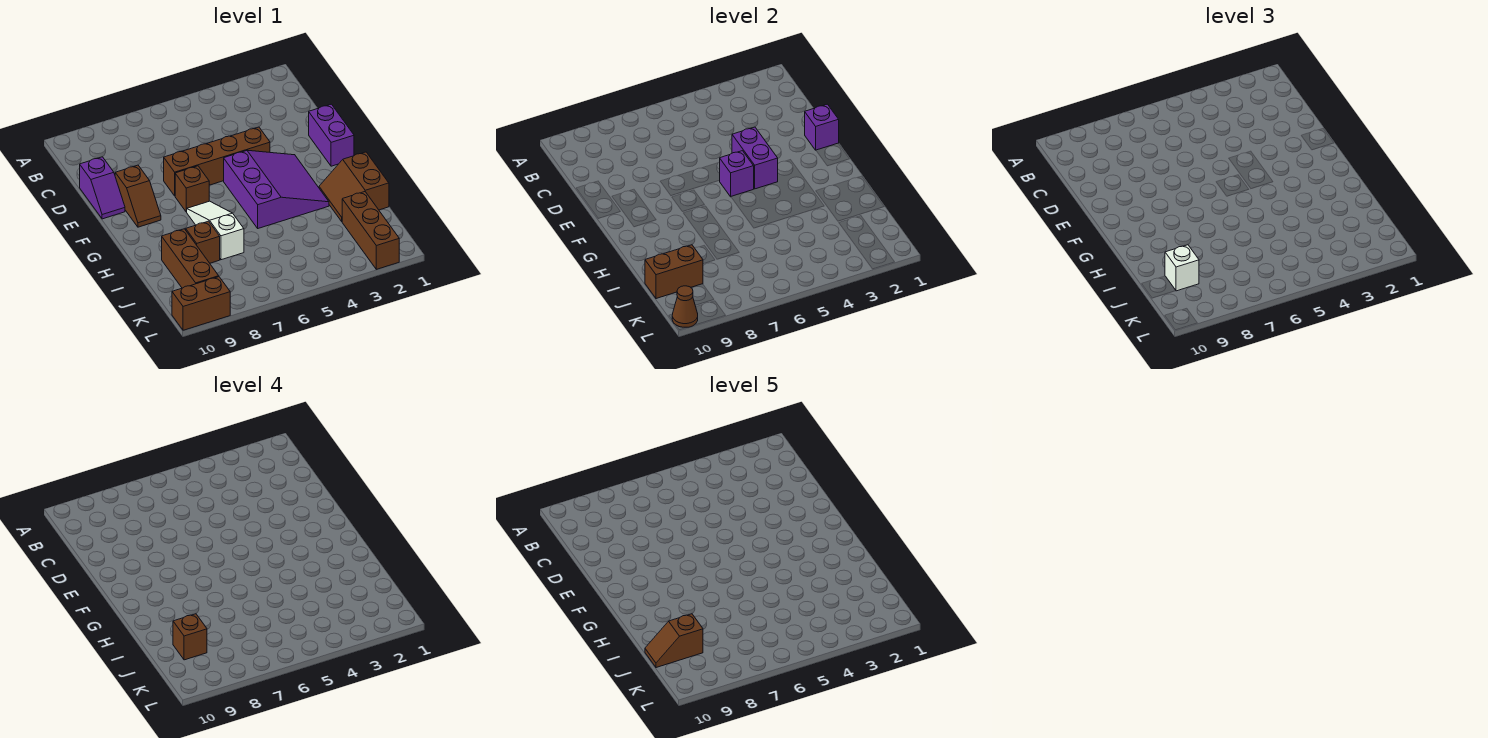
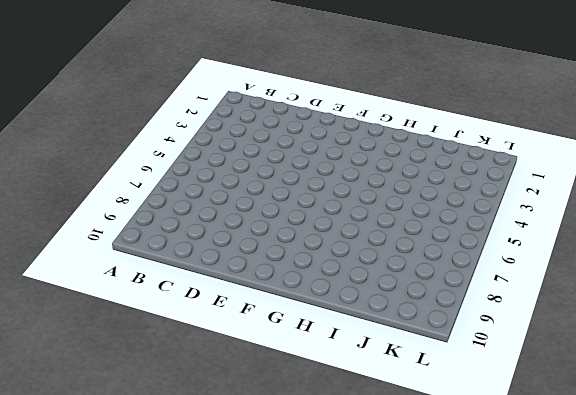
none -> purple slope D10:E10 level 1 top D
none -> purple brick E1:F1 level 1
none -> brown brick E4:E7 level 1

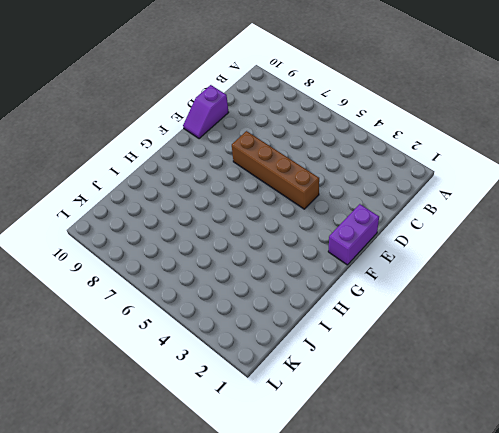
none -> brown slope E9:F9 level 1 top E
none -> purple slope F3:H5 level 1 top 5
none -> brown brick F7 level 1

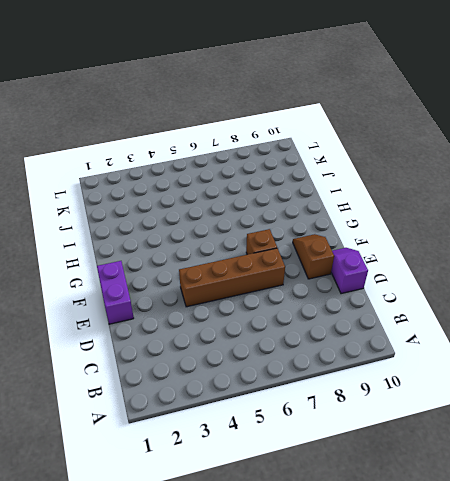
none -> purple slope F3:H5 level 1 top 5
none -> white slope G7:I7 level 1 top I
none -> brown slope H1:I2 level 1 top 1

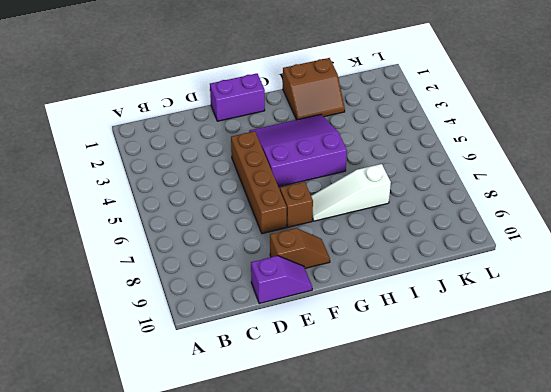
none -> brown brick I8 level 1
none -> brown brick I9:K9 level 1
none -> brown brick J2:L2 level 1

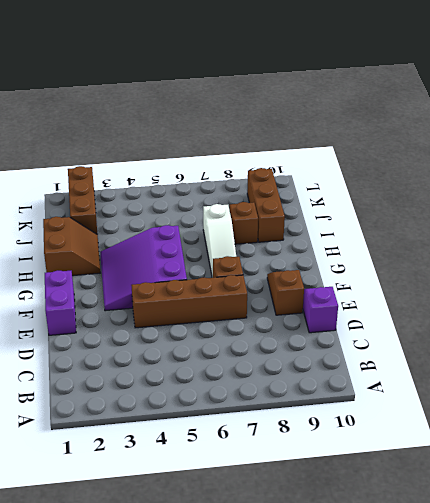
none -> brown brick L9:L10 level 1
none -> purple brick E1 level 2
none -> purple brick E4:F4 level 2

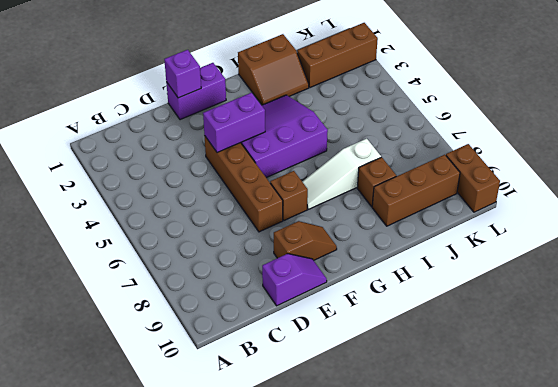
none -> purple brick F5 level 2
none -> brown brick J9:J10 level 2
none -> brown cone L10 level 2

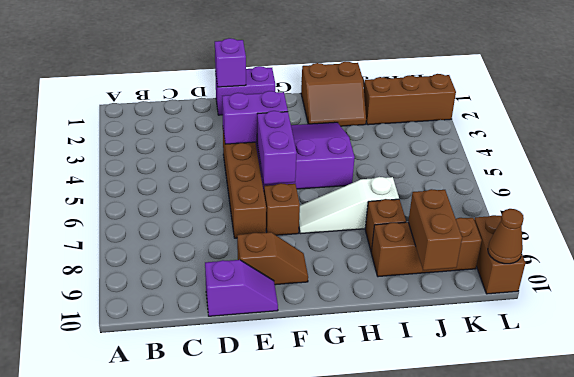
purple brick F5:F6 level 2 -> purple brick F5 level 2
none -> white brick J9 level 3
none -> brown brick J9 level 4
none -> brown slope J9:J10 level 5 top 9

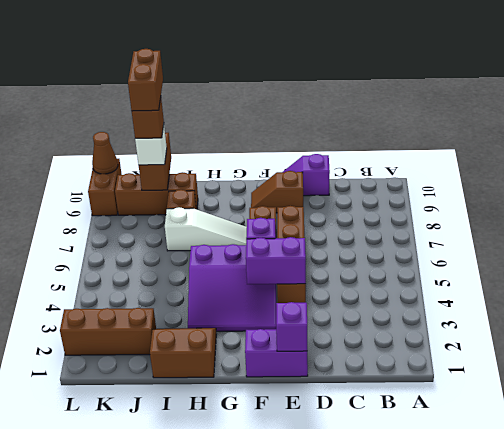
brown brick J9:J10 level 5 -> brown slope J9:J10 level 5 top 9

